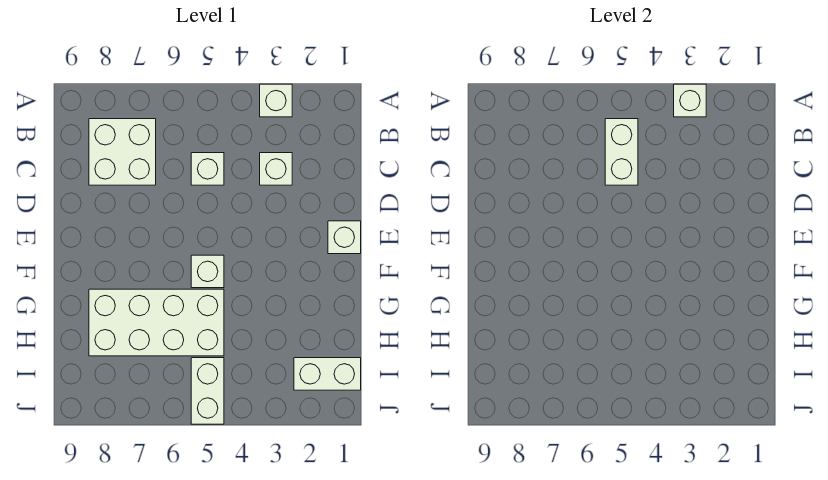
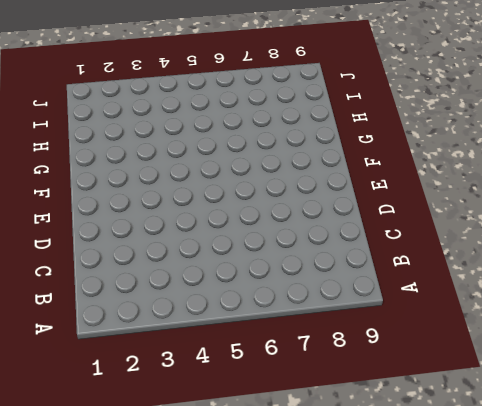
none -> white brick A3 level 1
none -> white brick B7:C8 level 1

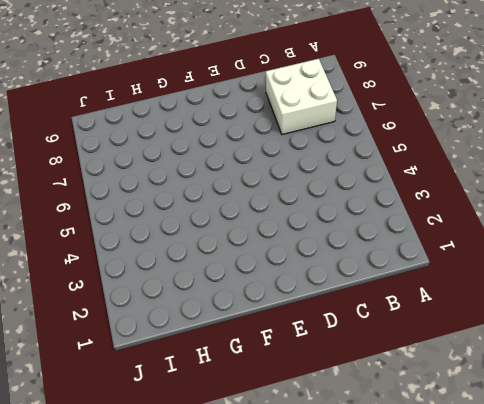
none -> white brick A3 level 1
none -> white brick C3 level 1

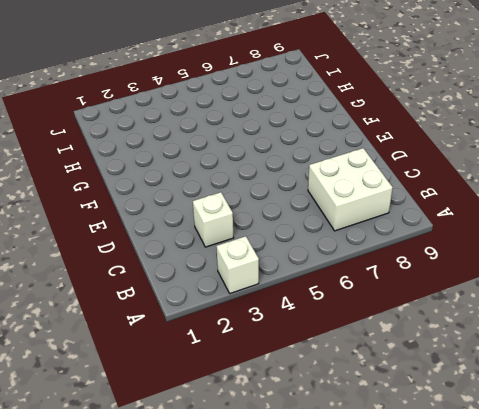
none -> white brick C5 level 1
none -> white brick E1 level 1

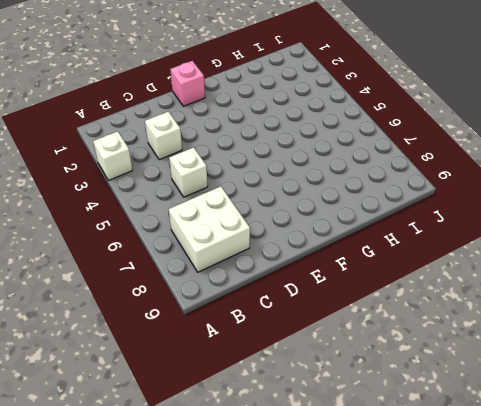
pink brick E1 level 1 -> white brick E1 level 1
none -> white brick F5 level 1
none -> white brick G5:H8 level 1

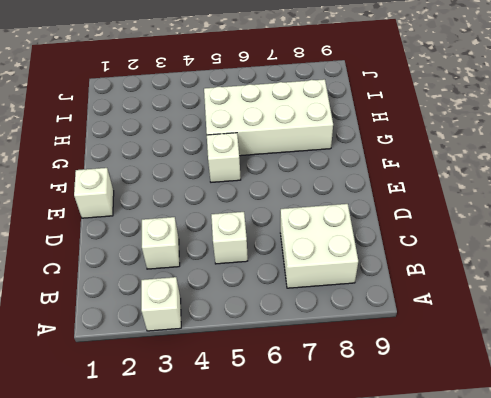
none -> white brick I1:I2 level 1
none -> white brick I5:J5 level 1

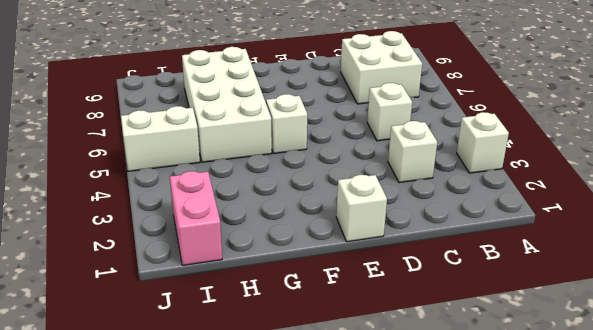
pink brick I1:I2 level 1 -> white brick I1:I2 level 1
none -> white brick A3 level 2
none -> white brick B5:C5 level 2

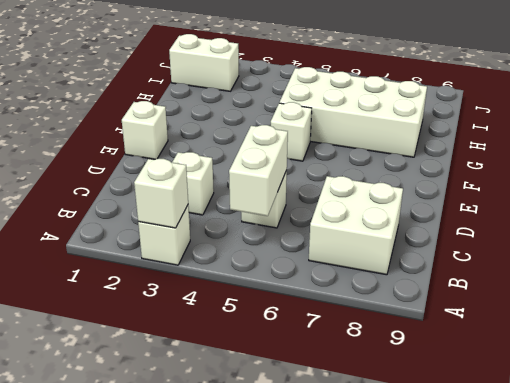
none -> white brick I5:J5 level 1

